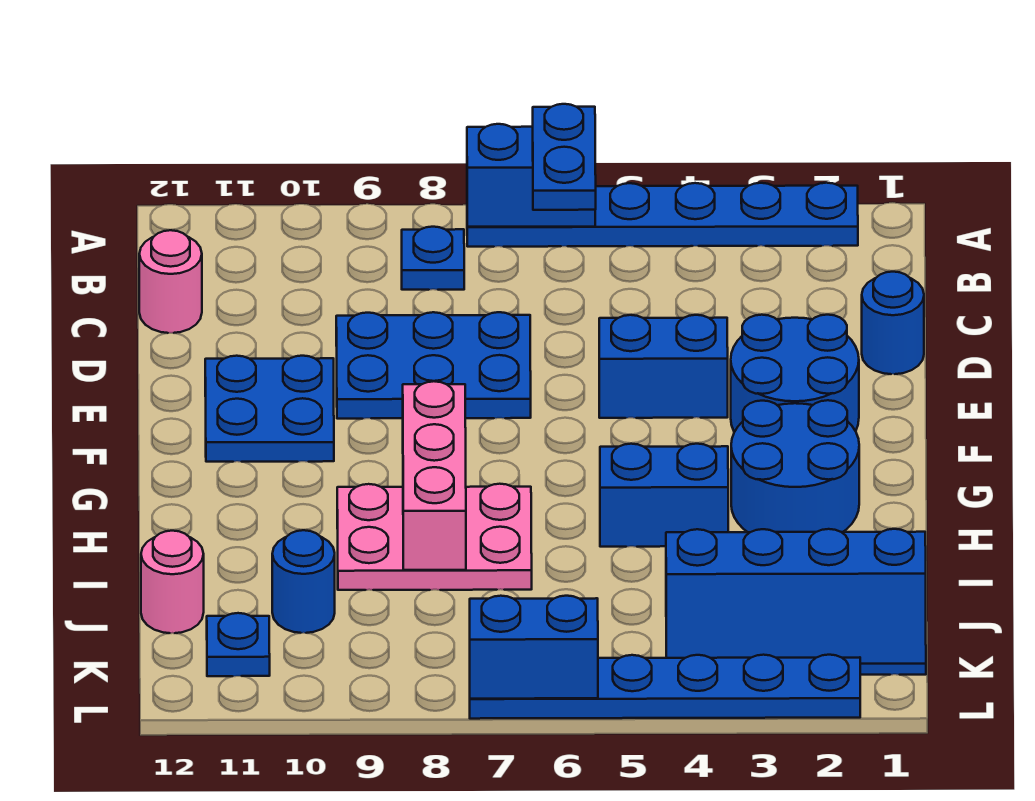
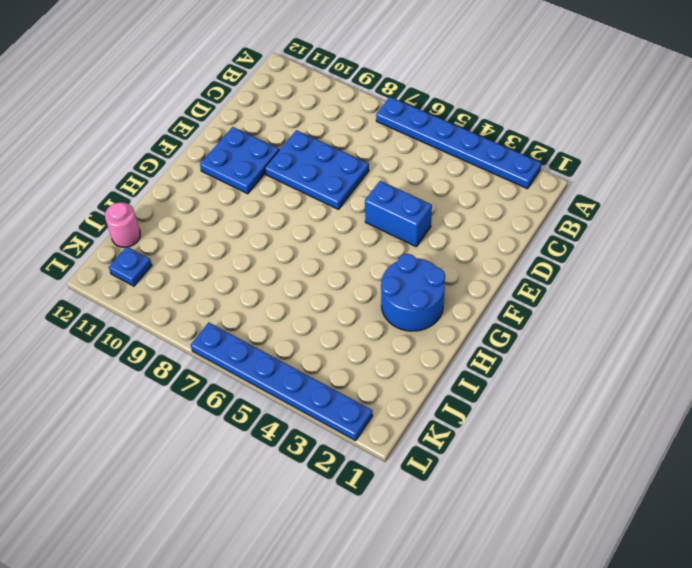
none -> blue plate B8 level 1
none -> pink round brick C12 level 1
none -> blue round brick D1 level 1

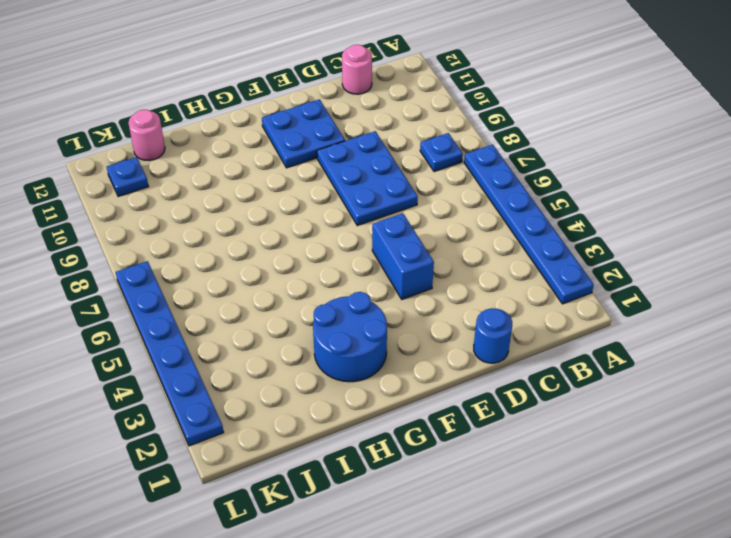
none -> blue round brick E2:F3 level 1
none -> blue brick H4:H5 level 1
none -> pink plate H7:I9 level 1

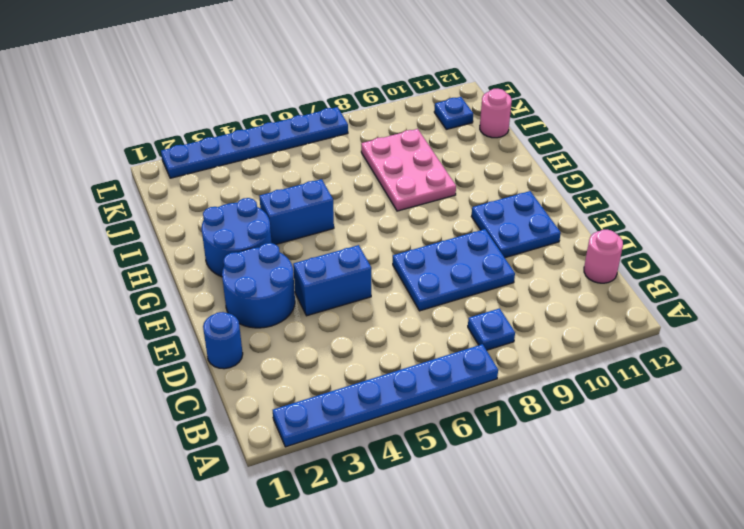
pink plate H8:J9 level 1 -> pink plate H7:I9 level 1
none -> blue slope J1:K4 level 1 top J
none -> blue round brick J10 level 1
none -> blue brick A6:A7 level 2

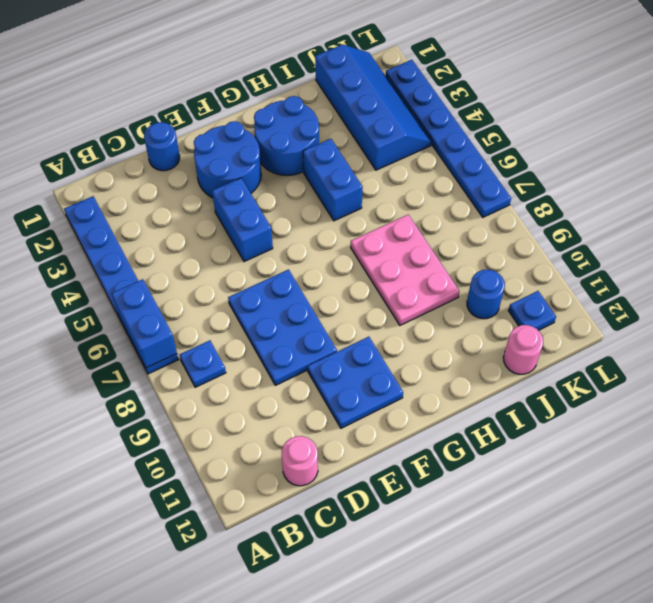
none -> pink brick G8:I8 level 2
none -> blue brick L6:L7 level 2
none -> blue plate A6:B6 level 3

